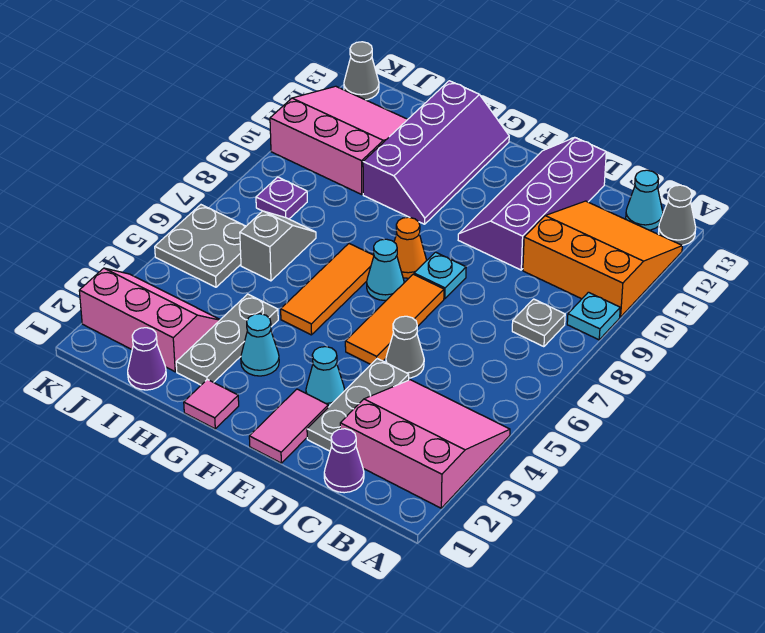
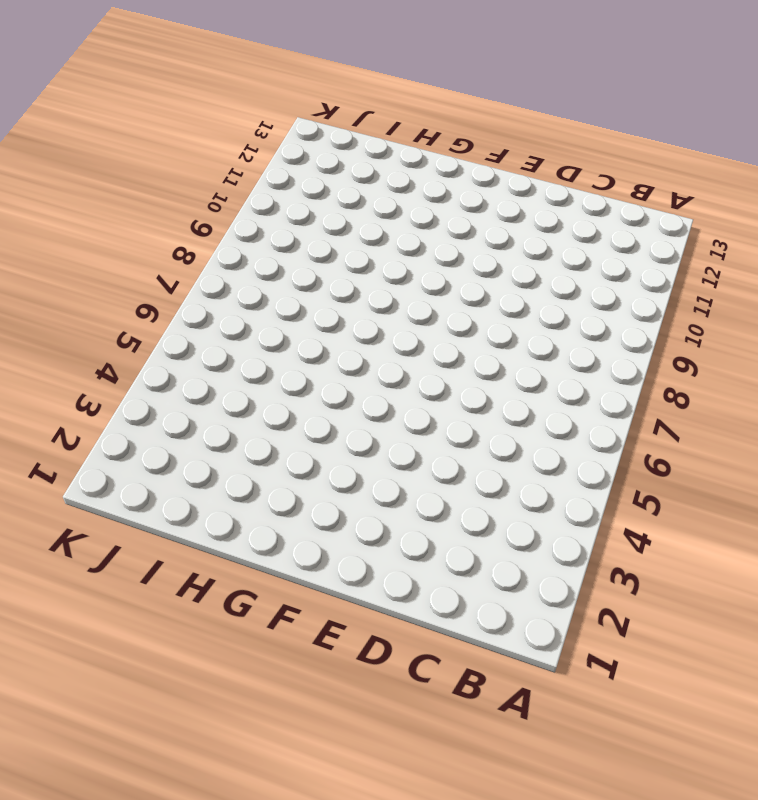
none -> pink slope A2:C4 level 1 top 2
none -> cyan plate A9 level 1
none -> orange slope A10:C12 level 1 top 10

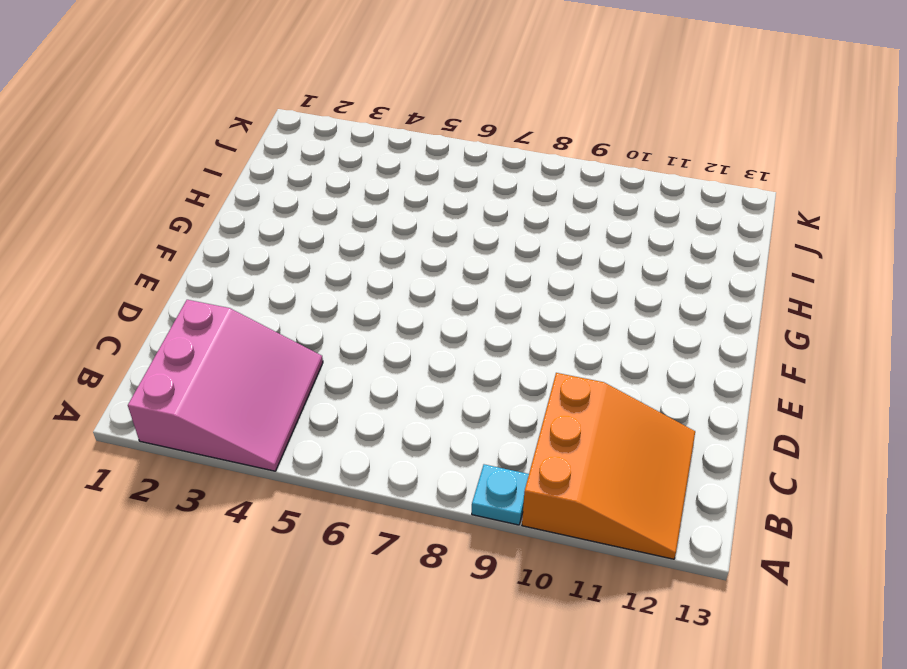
none -> grey cone A13 level 1
none -> grey plate B8 level 1
none -> cyan cone B13 level 1

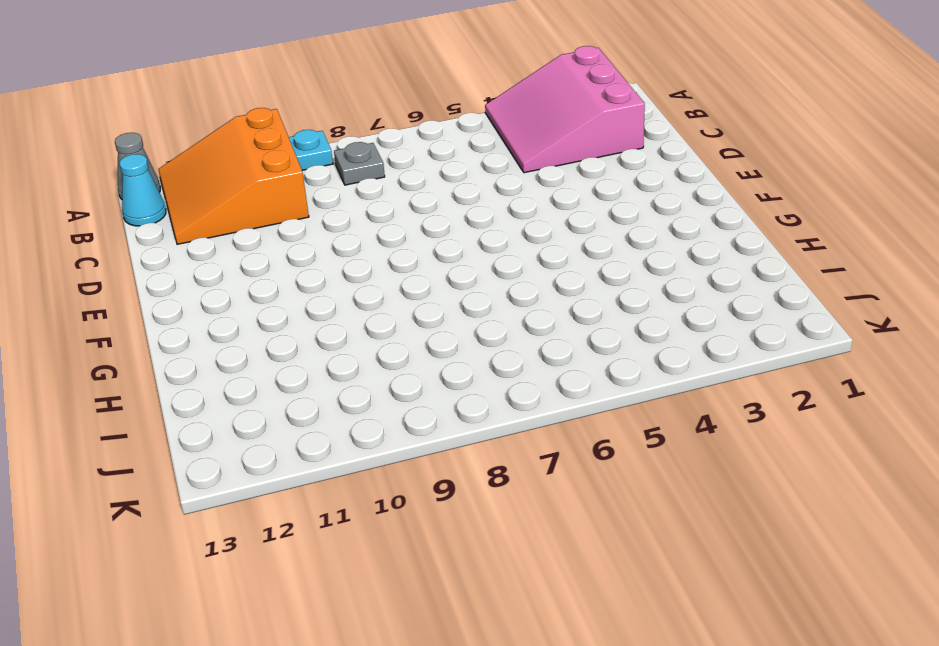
none -> purple cone C1 level 1
none -> grey plate D2:D4 level 1
none -> grey cone D5 level 1

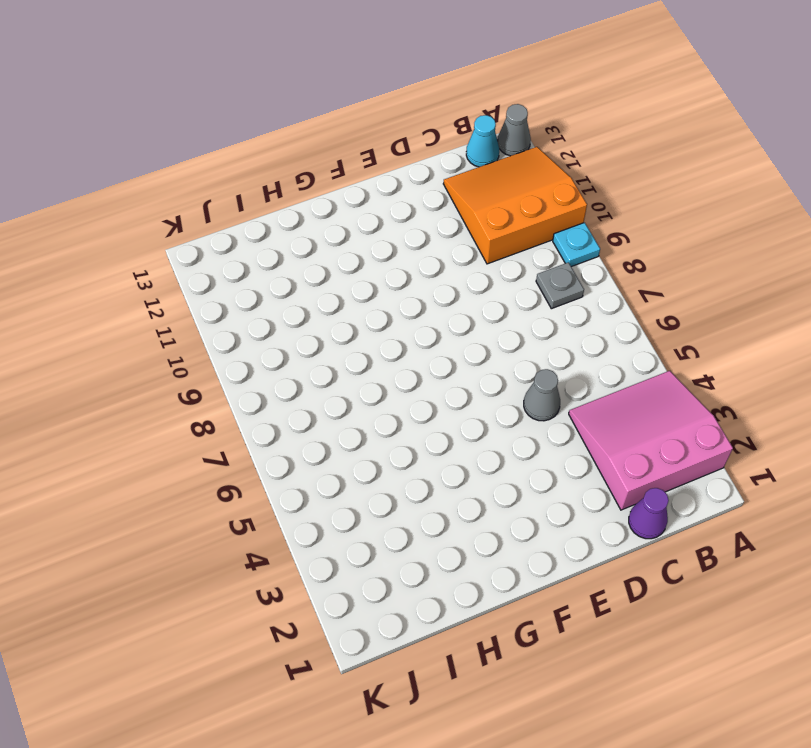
none -> grey plate D2:D4 level 1
none -> purple slope D10:E13 level 1 top D
none -> pink tile E1:E2 level 1

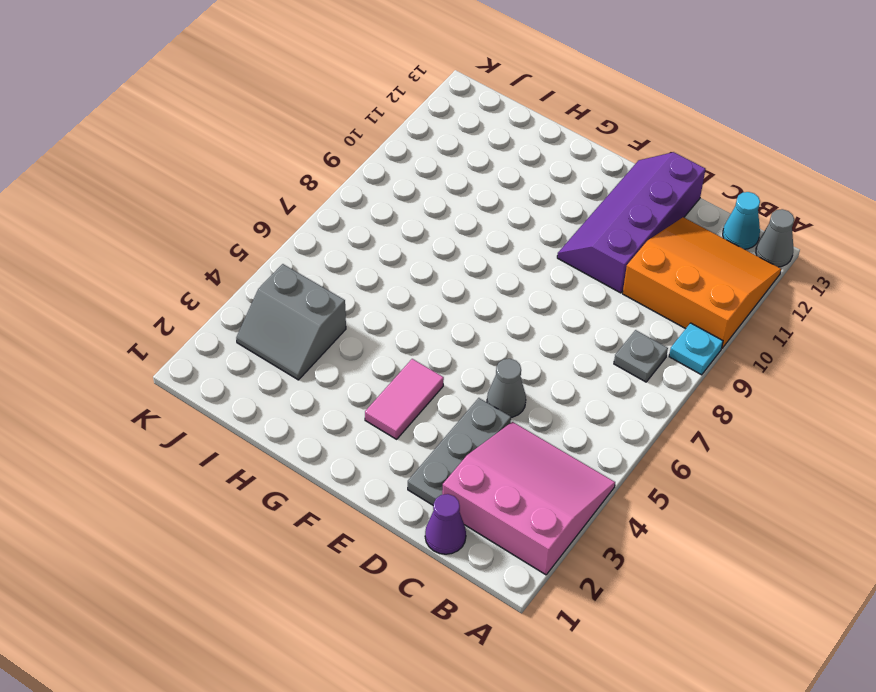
pink tile F3:F4 level 1 -> pink tile E1:E2 level 1
grey slope I3:J4 level 1 top 4 -> pink slope I2:K3 level 1 top 2
none -> cyan cone E3 level 1
none -> orange tile E5:E7 level 1
none -> cyan plate E8 level 1

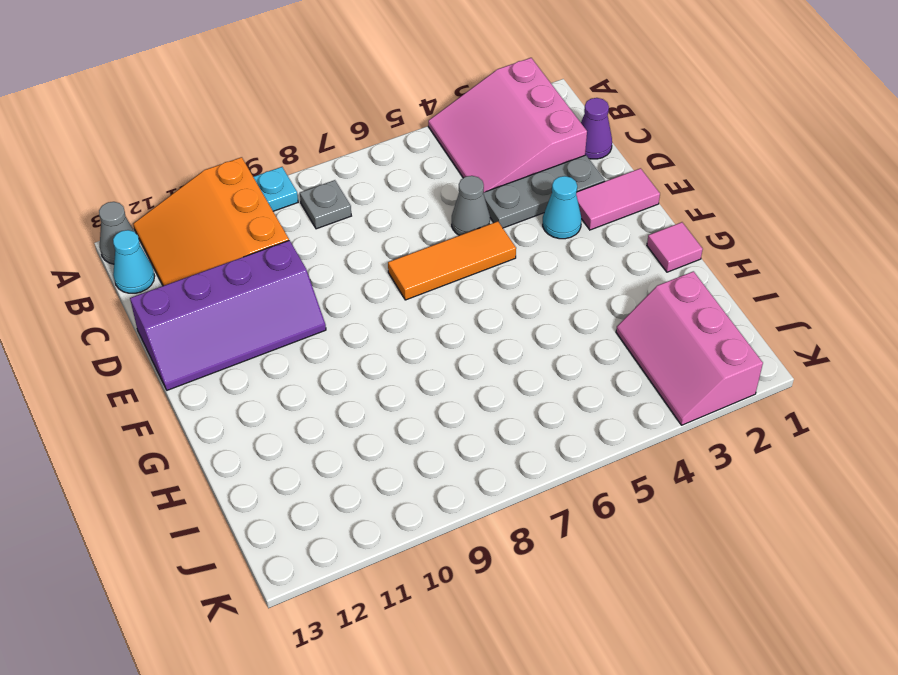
none -> cyan plate E8 level 1
none -> cyan cone F7 level 1
none -> orange cone F8 level 1

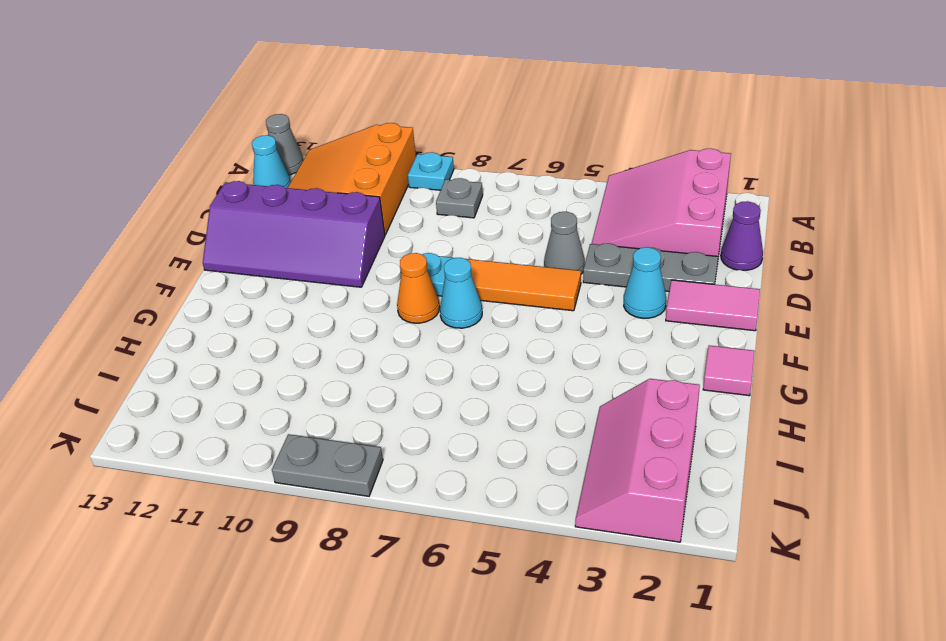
grey plate K8:K9 level 1 -> none
none -> cyan cone G3 level 1
none -> orange tile G5:G7 level 1
none -> purple slope G10:H13 level 1 top H

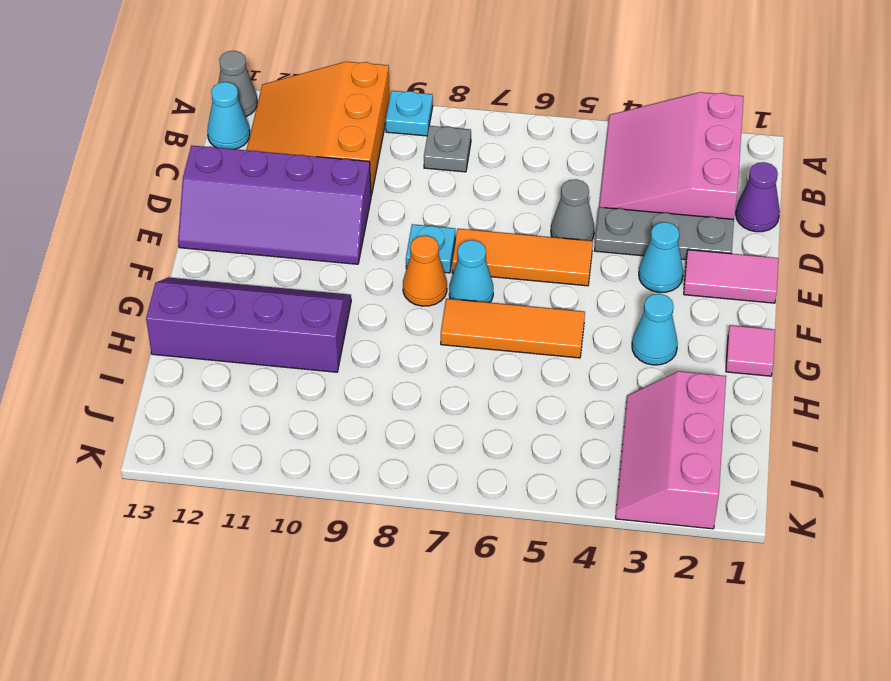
none -> grey plate H2:H4 level 1
none -> purple cone I1 level 1
none -> grey slope I6:I7 level 1 top 6

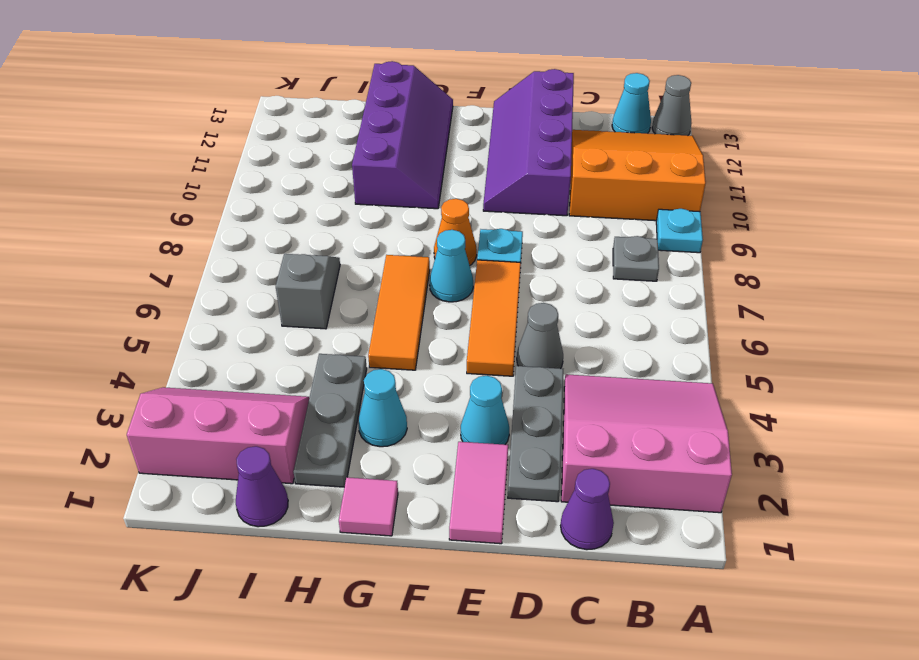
none -> pink slope I10:K12 level 1 top 10
none -> grey plate J5:K6 level 1
none -> purple plate J8 level 1

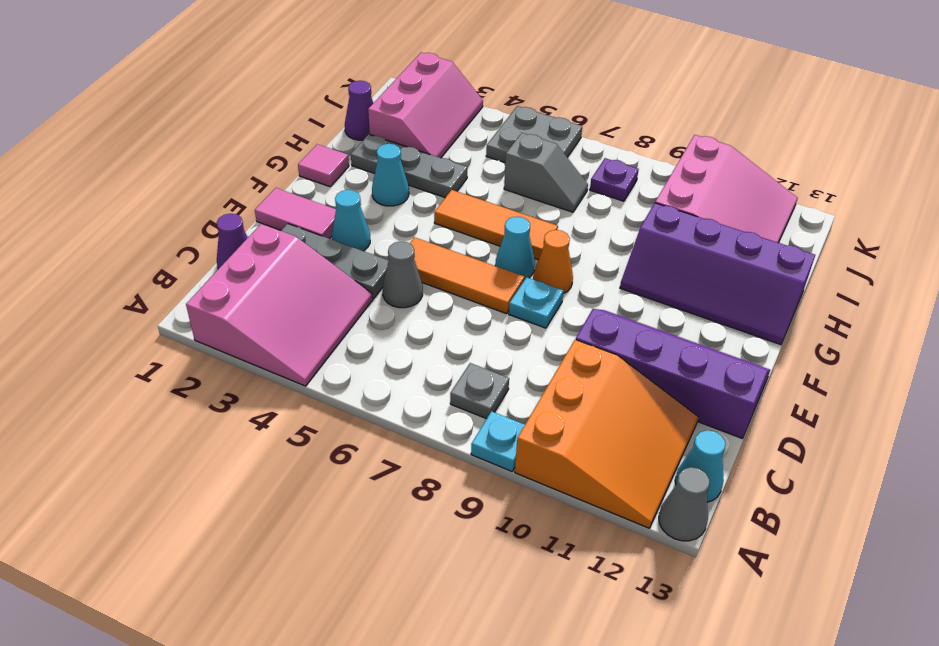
none -> grey cone K13 level 1

